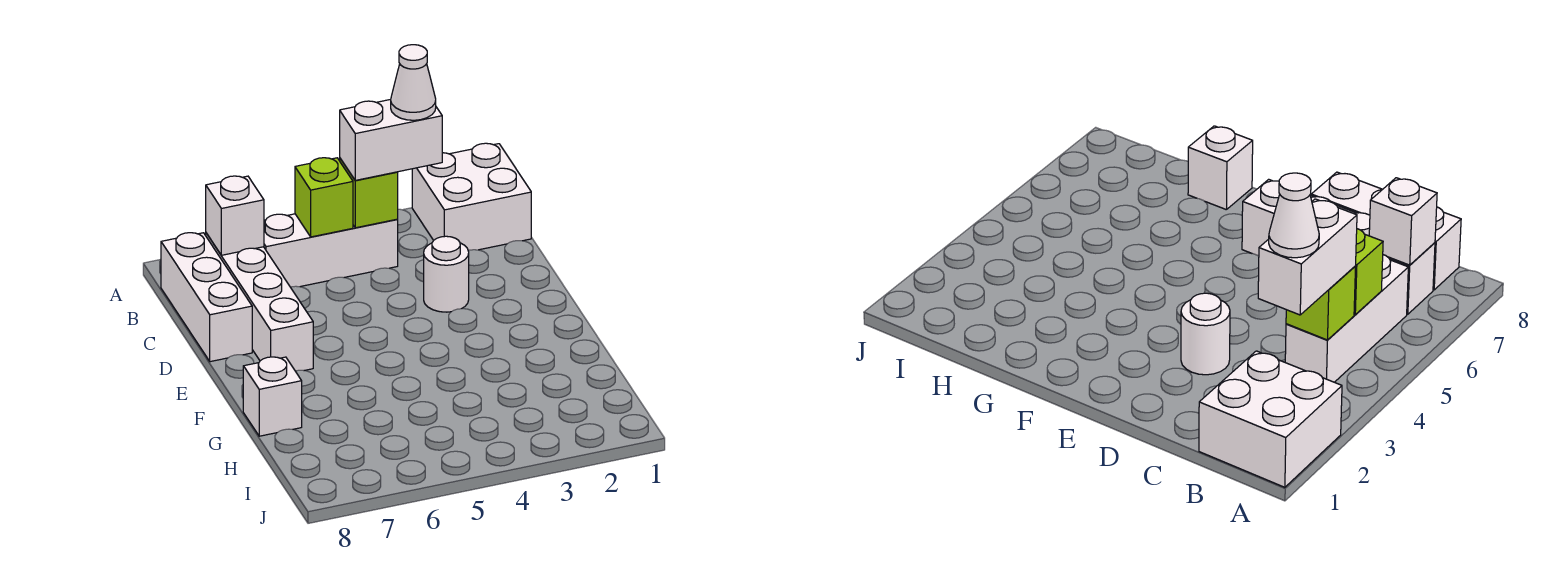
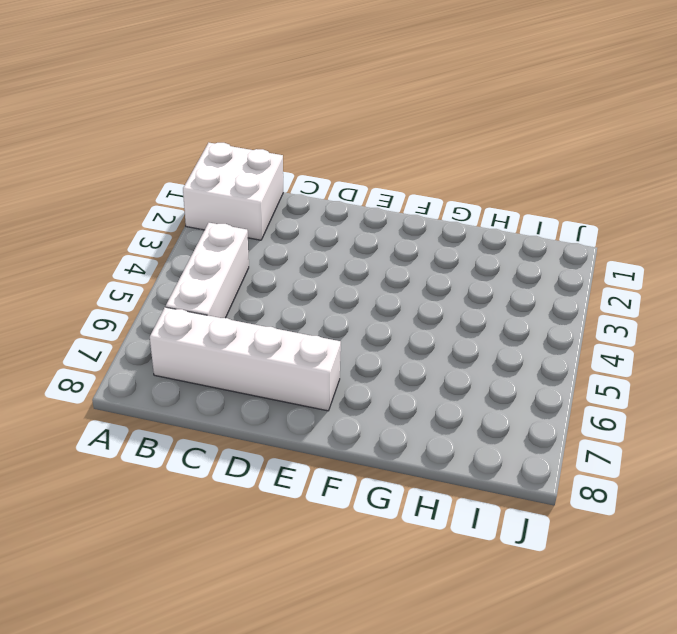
none -> white brick B8:D8 level 1
none -> white round brick D3 level 1

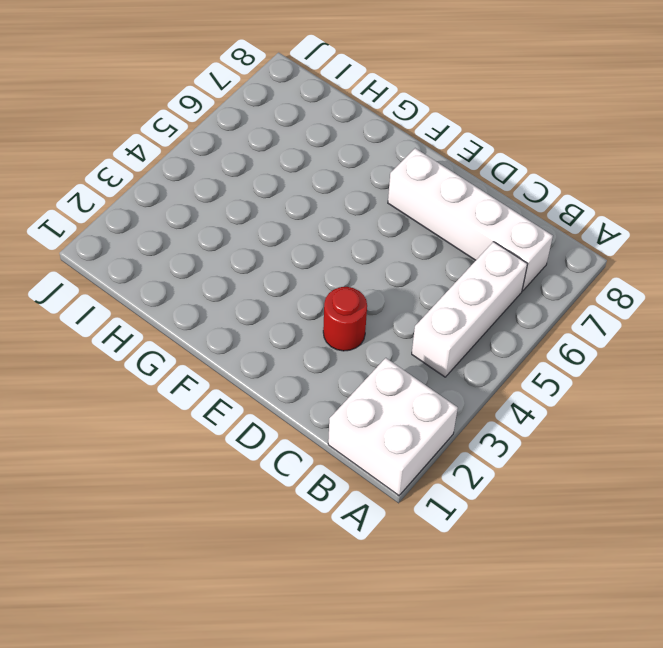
red round brick D3 level 1 -> white round brick D3 level 1
none -> white brick B8:D8 level 1
none -> white brick G8 level 1

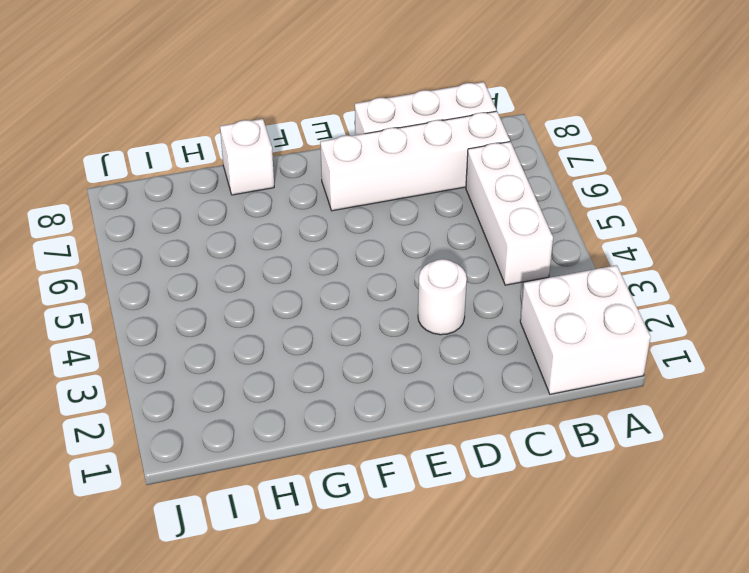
none -> lime brick B4 level 2
none -> lime brick B5 level 2

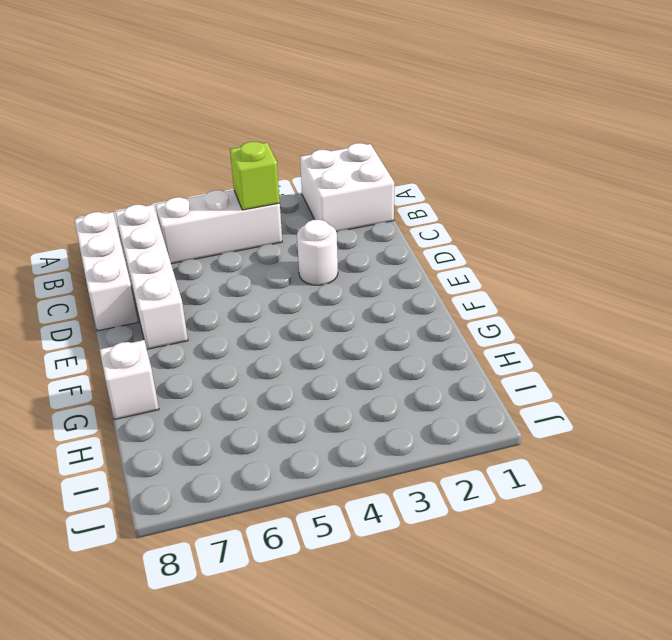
none -> lime brick B5 level 2
none -> white brick B7 level 2

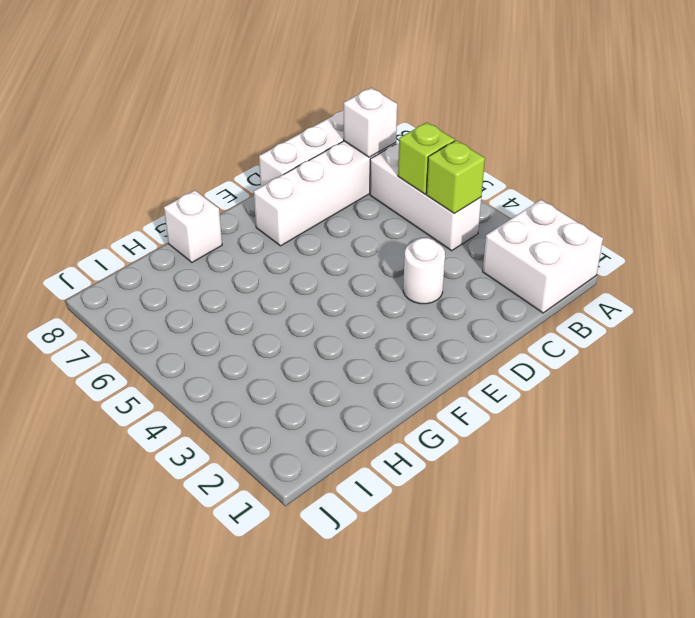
none -> white brick B3:B4 level 3
none -> white cone B3 level 4

